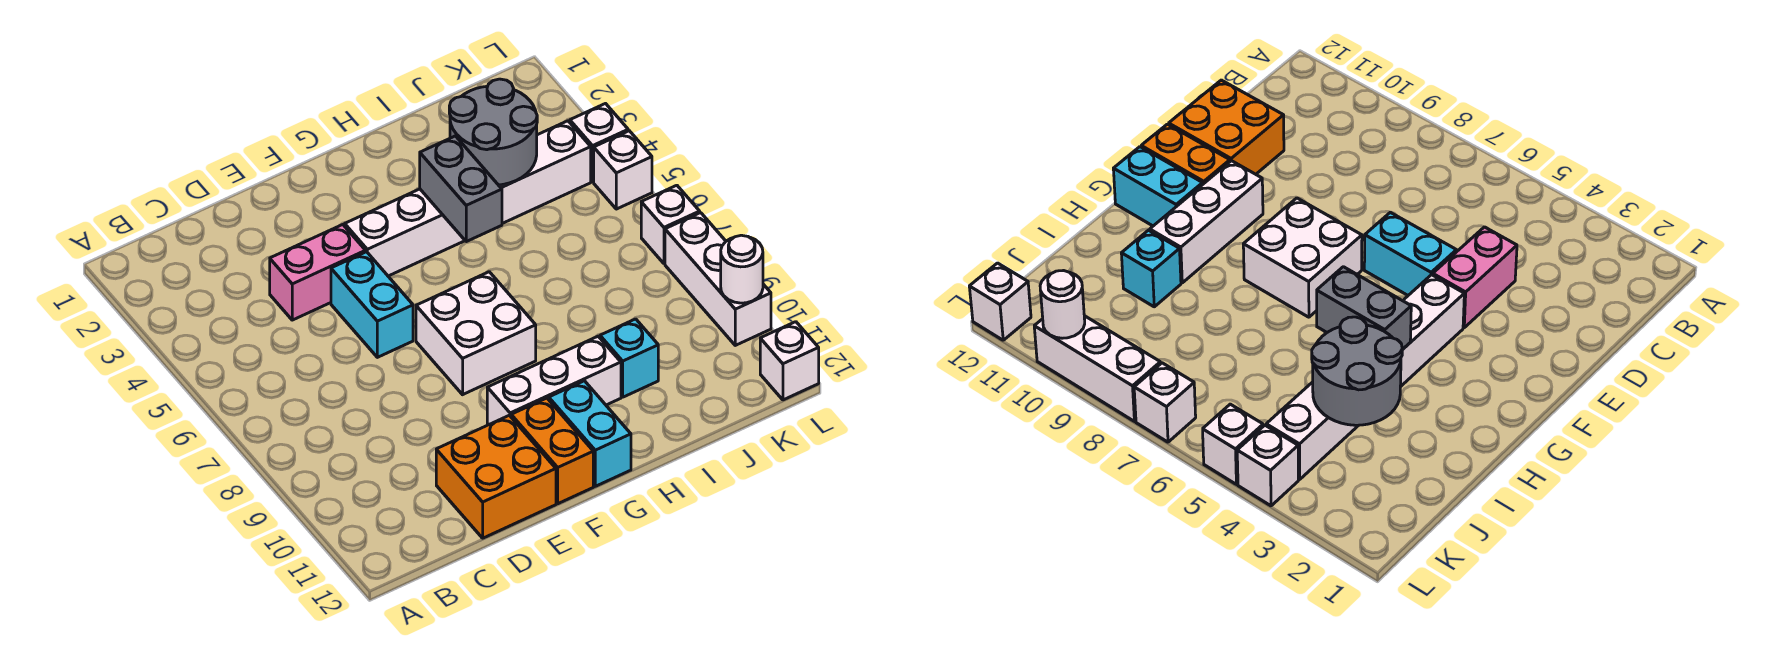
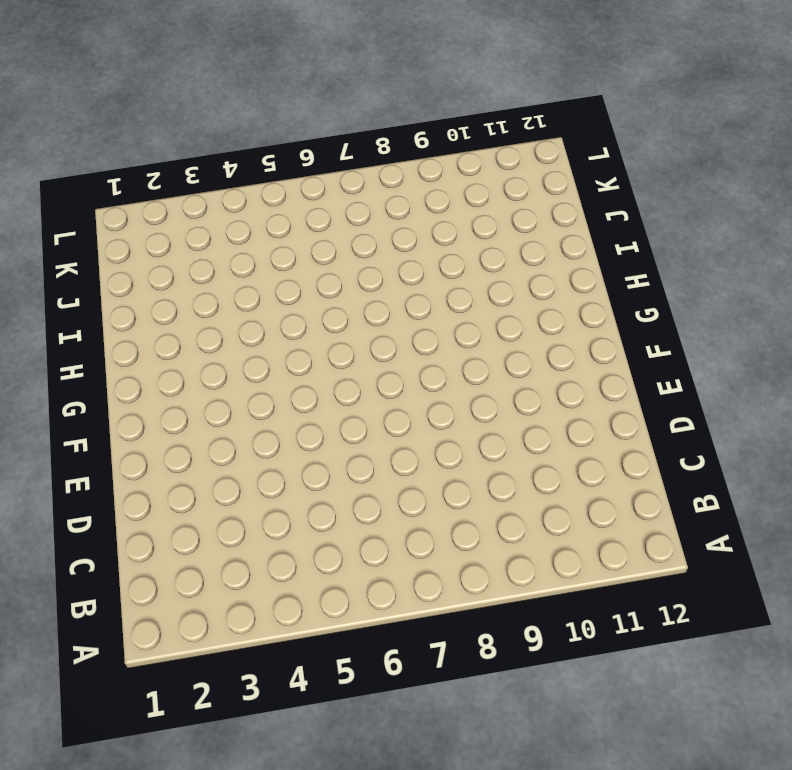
none -> pink brick D4:E4 level 1
none -> orange brick D11:E12 level 1
none -> cyan brick E5:E6 level 1

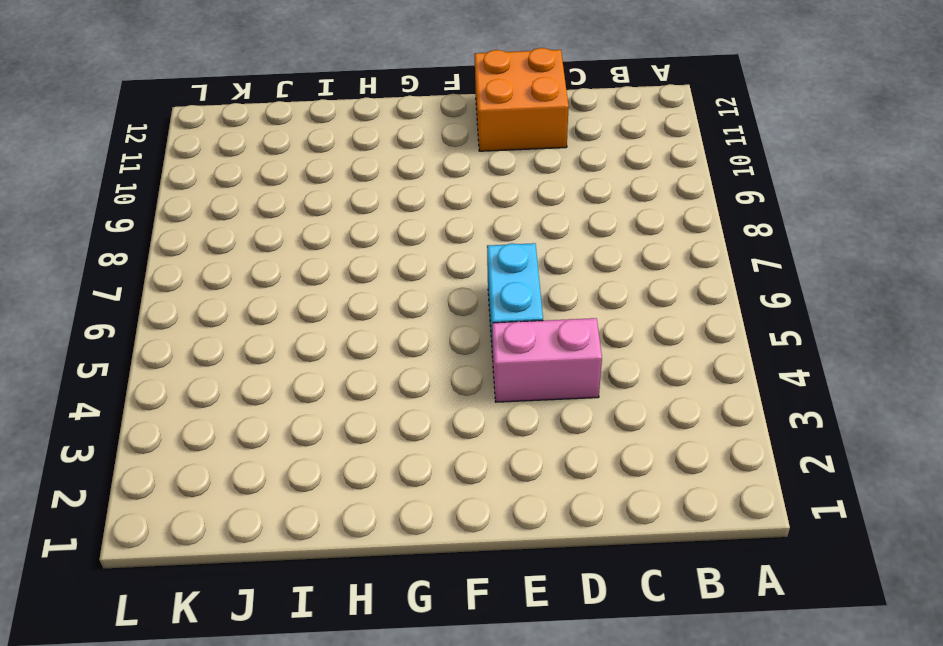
none -> white brick F4:K4 level 1
none -> white brick F7:G8 level 1
none -> white brick F10:H10 level 1

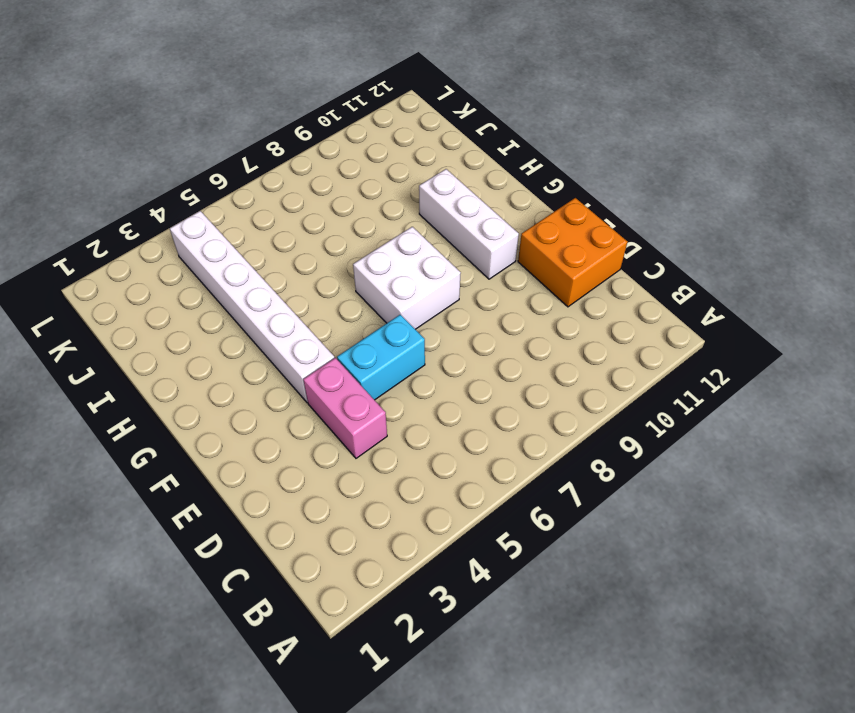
none -> orange brick F11:F12 level 1
none -> cyan brick G11:G12 level 1
none -> cyan brick I10 level 1

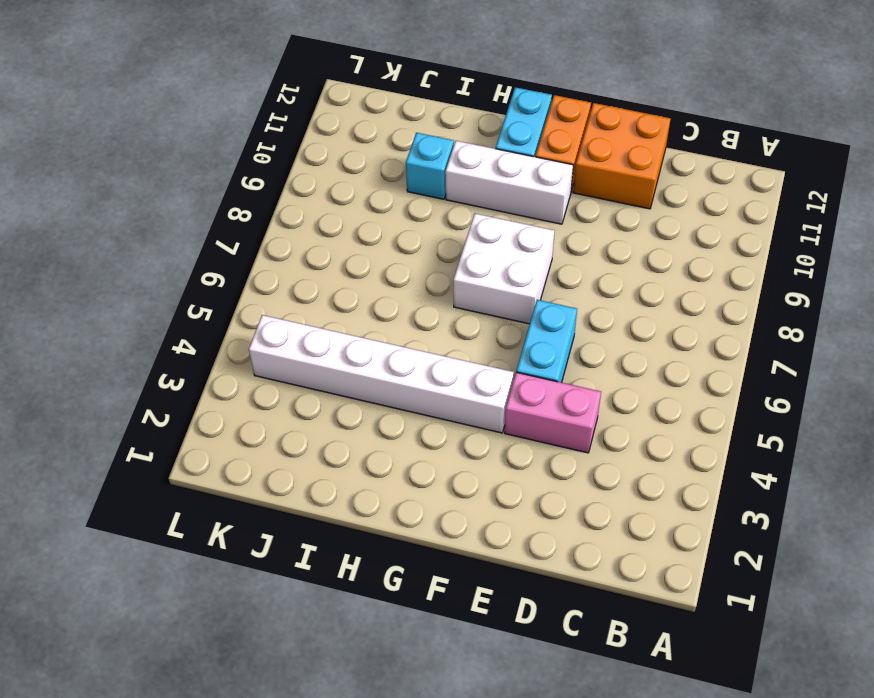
none -> white brick L4 level 1
none -> white brick L5 level 1
none -> white brick L7 level 1

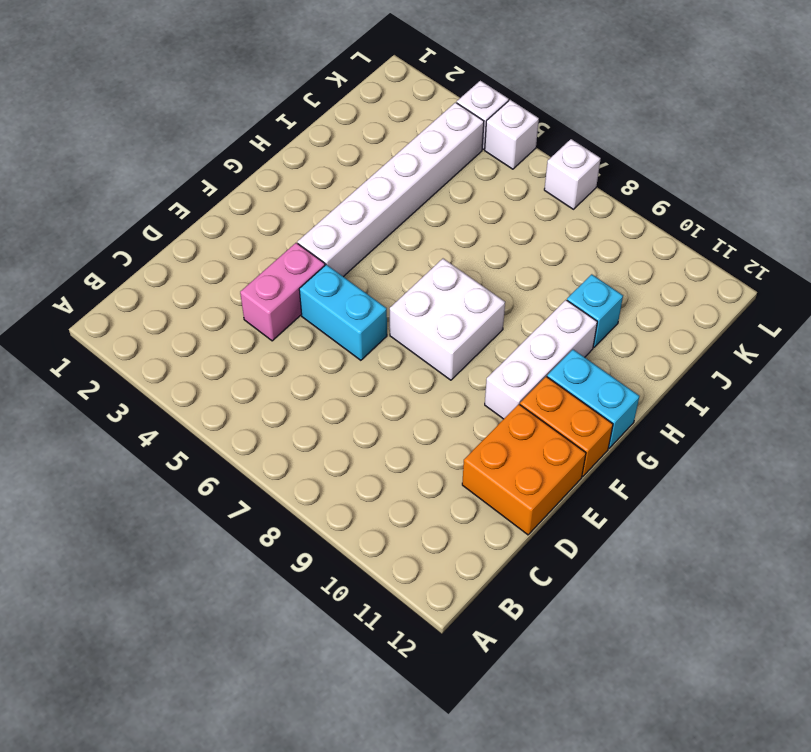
none -> white brick L8:L10 level 1
none -> white brick L12 level 1
none -> grey brick H4:H5 level 2

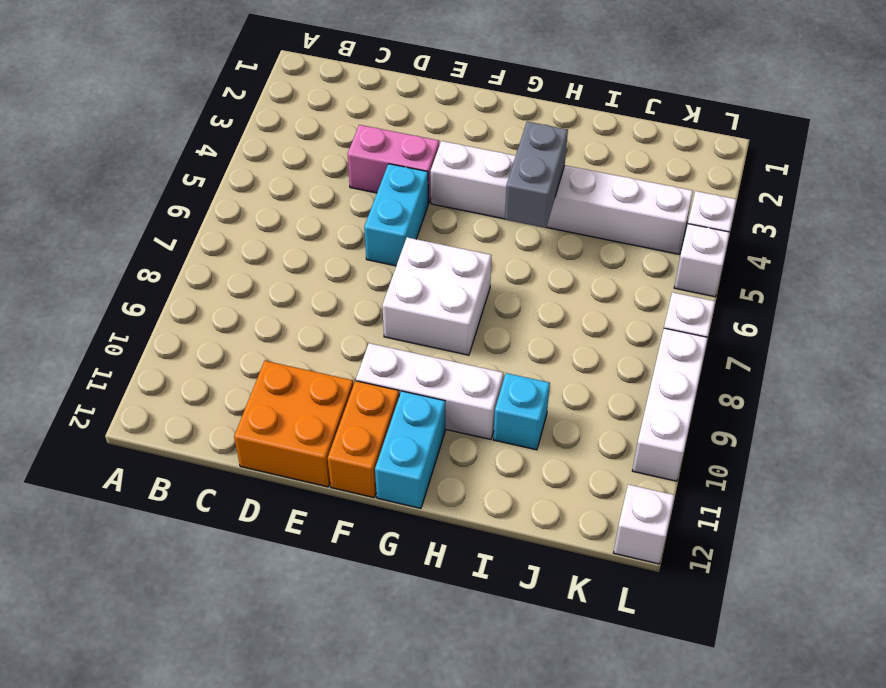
none -> grey round brick I3:J4 level 2
none -> white round brick L10 level 2

